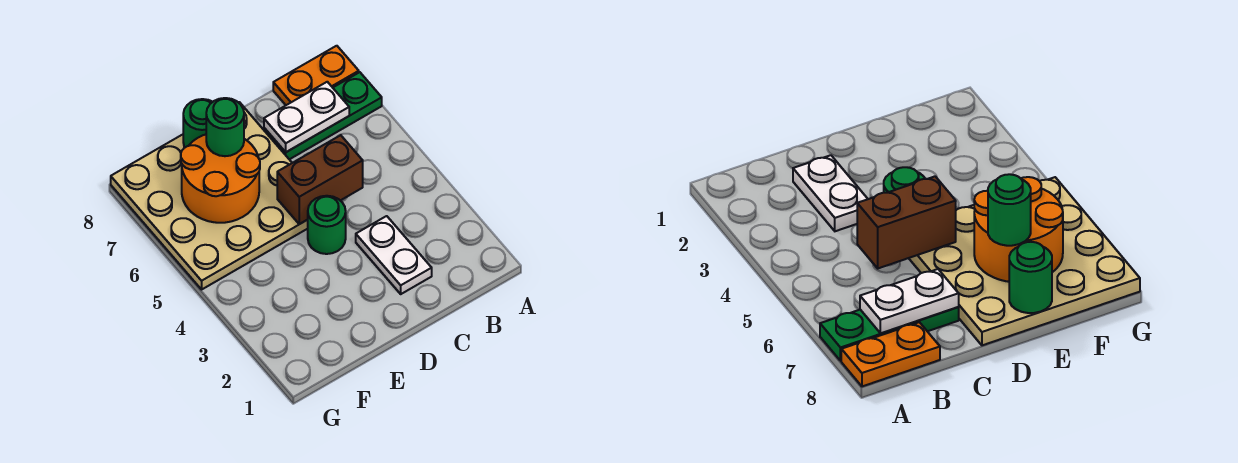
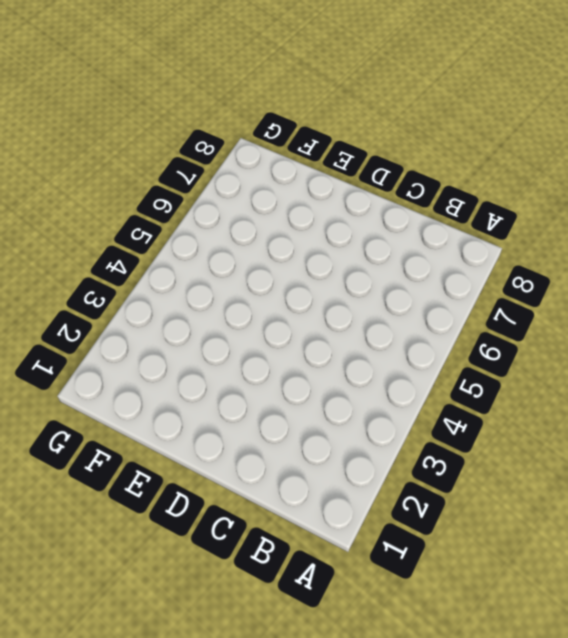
none -> green plate A7:C7 level 1
none -> orange plate A8:B8 level 1

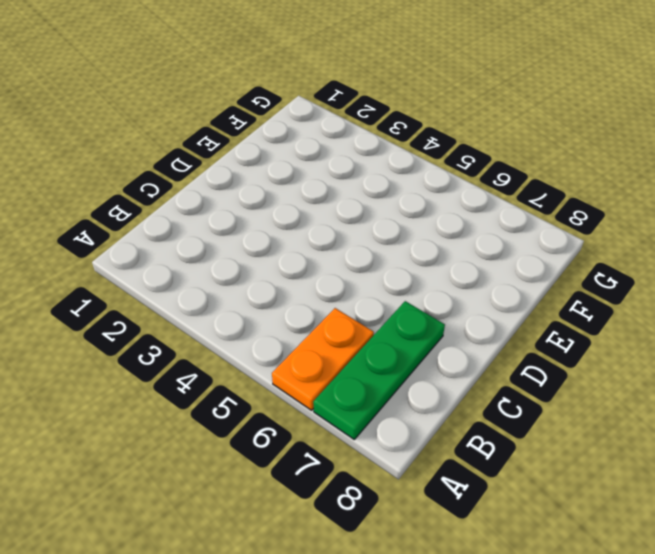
orange plate A6:B6 level 1 -> orange plate A8:B8 level 1
none -> white plate C2:C3 level 1
none -> green round brick D4 level 1

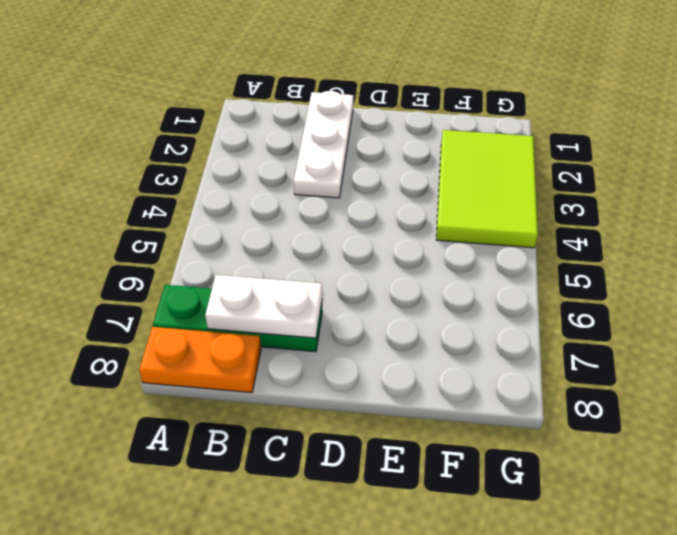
white plate C1:C3 level 1 -> white plate C2:C3 level 1
lime tile F2:G4 level 1 -> none
none -> green round brick D4 level 1
none -> tan plate D5:G8 level 1

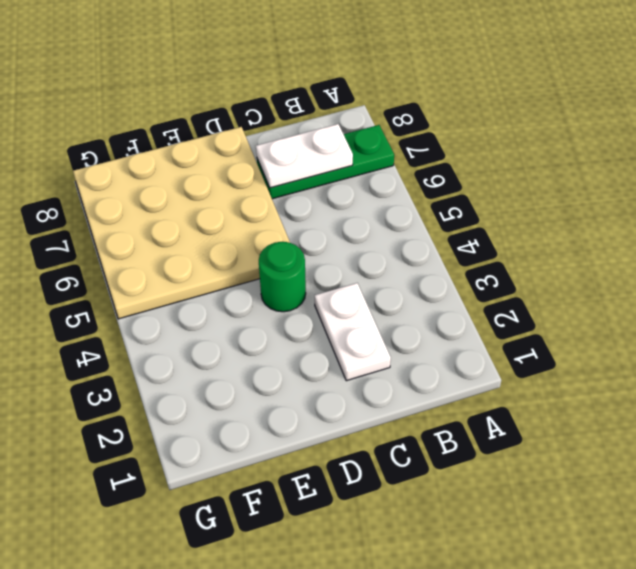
none -> orange plate A8:B8 level 1
none -> brown brick C5:D5 level 2

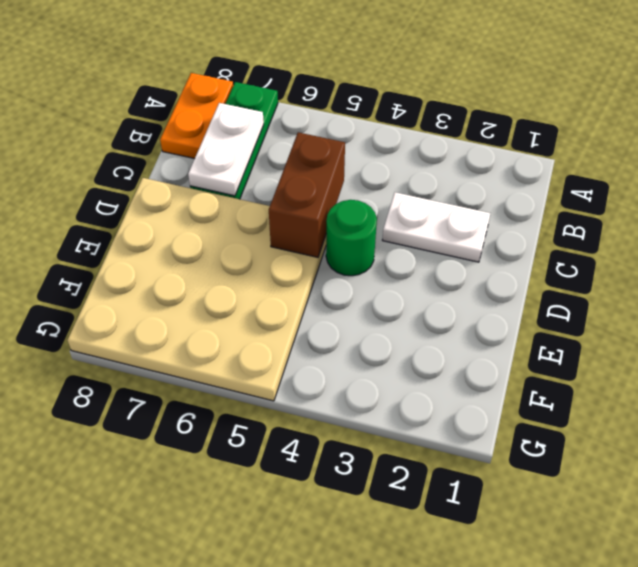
none -> orange round brick E6:F7 level 2
none -> green round brick E8 level 2

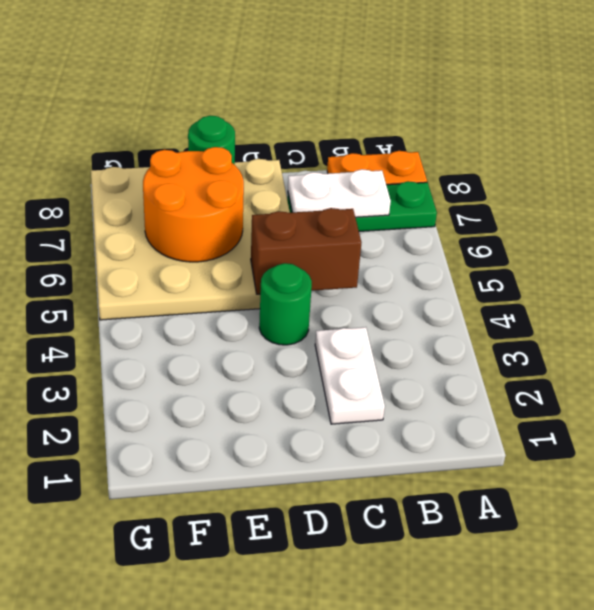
none -> green round brick E7 level 3

